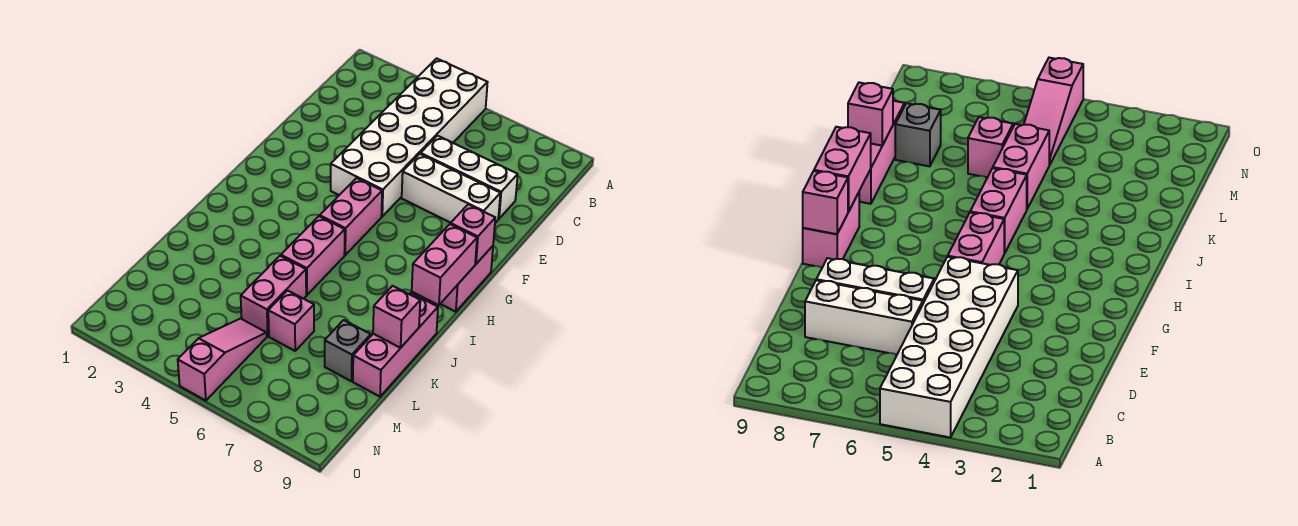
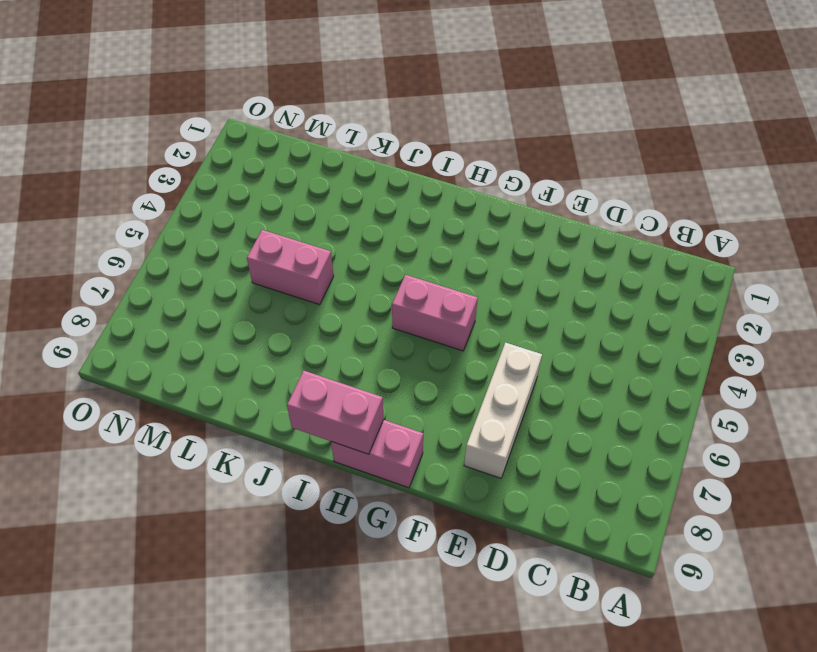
none -> white brick A4:F5 level 1
none -> white brick D6:D8 level 1
none -> pink brick I5:J5 level 1

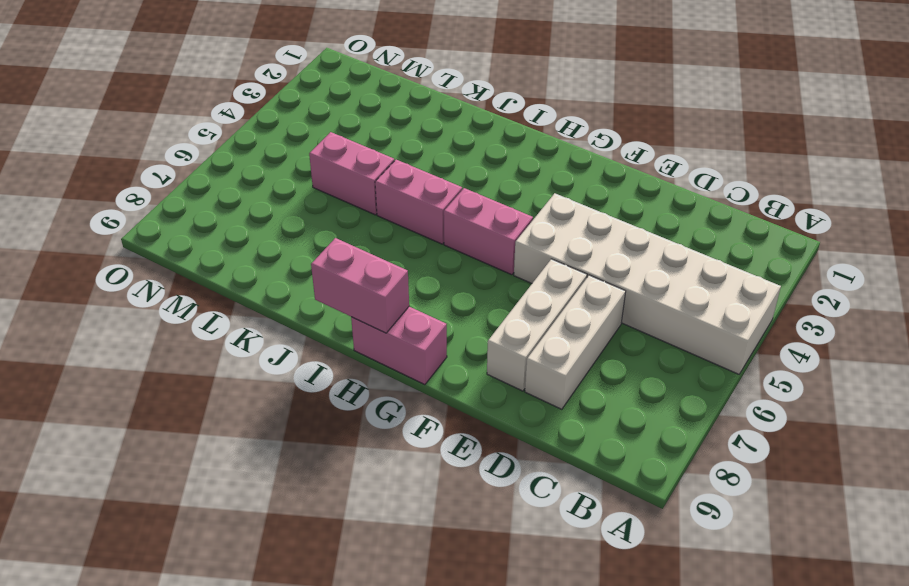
none -> pink brick J9:L9 level 1
none -> pink brick L6 level 1
none -> grey brick L8 level 1

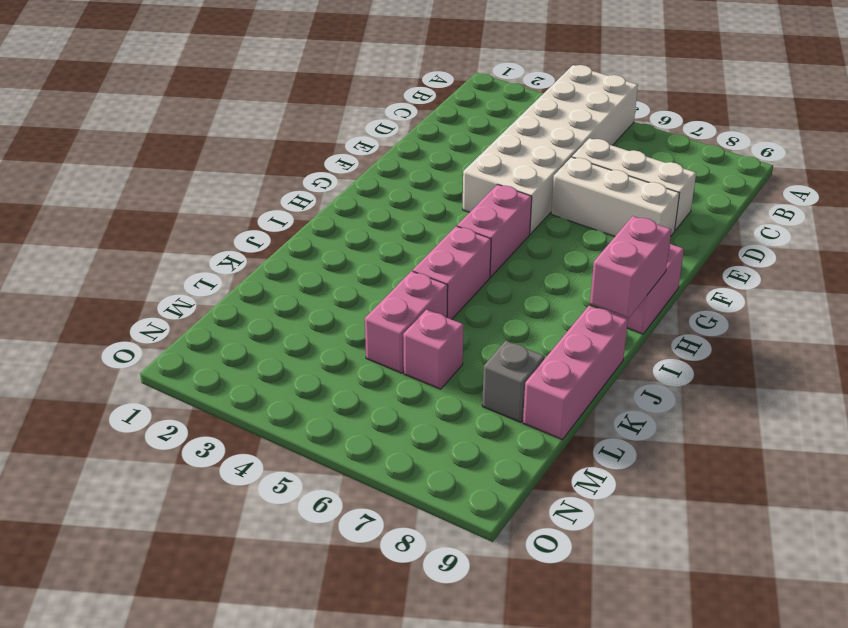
none -> pink slope M5:O5 level 1 top O
none -> pink brick G9 level 2
none -> pink brick K9 level 2

